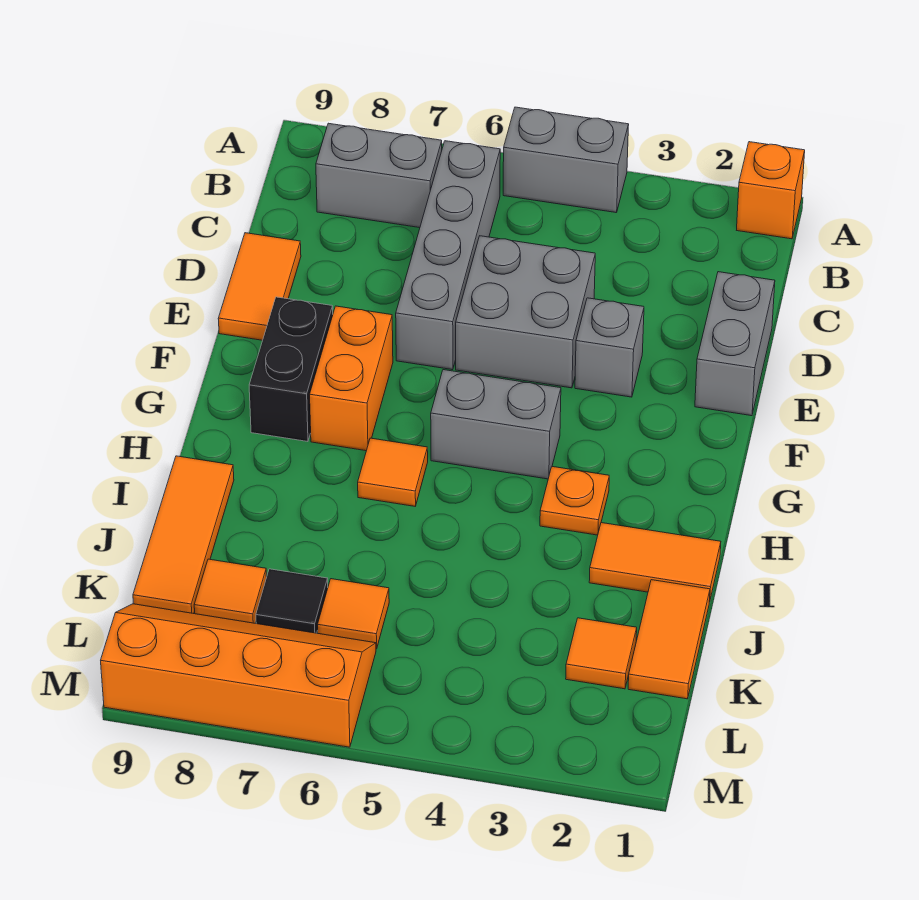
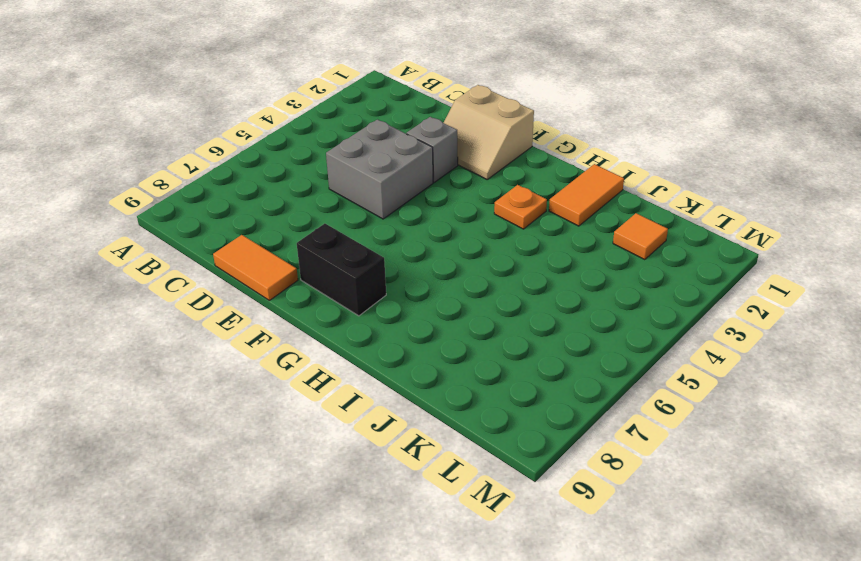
tan slope E1:F2 level 1 top 1 -> grey brick D1:E1 level 1
none -> orange brick A1 level 1
none -> grey brick A4:A5 level 1
none -> grey brick B6:E6 level 1

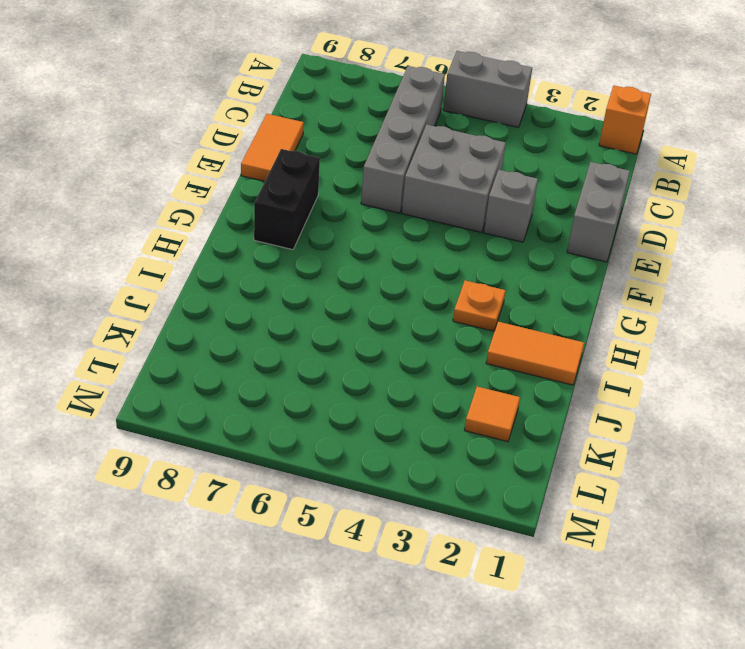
none -> grey brick B7:B8 level 1
none -> orange brick F7:G7 level 1
none -> grey brick G4:G5 level 1

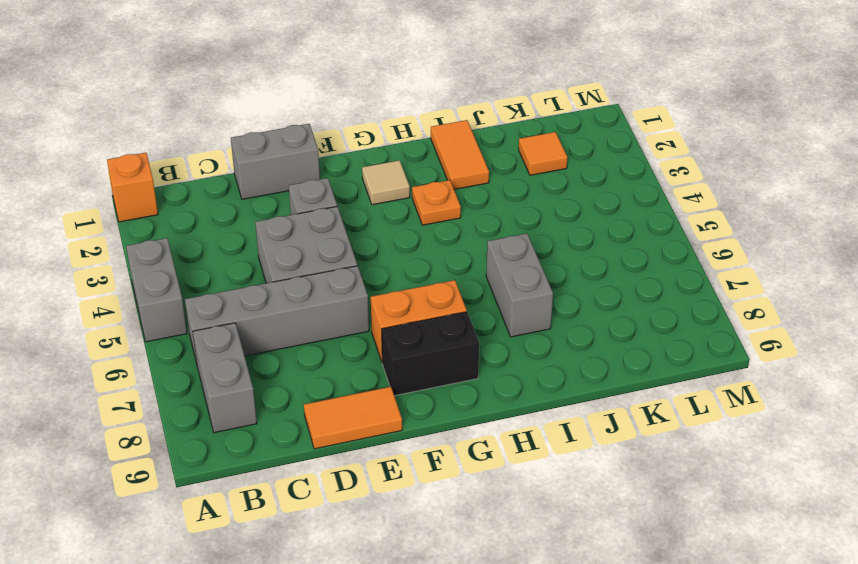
tan tile G2 level 1 -> none
grey brick I6:I7 level 1 -> grey brick G4:G5 level 1
none -> orange tile H6 level 1
none -> orange tile I9:K9 level 1
none -> orange tile J1:K1 level 1

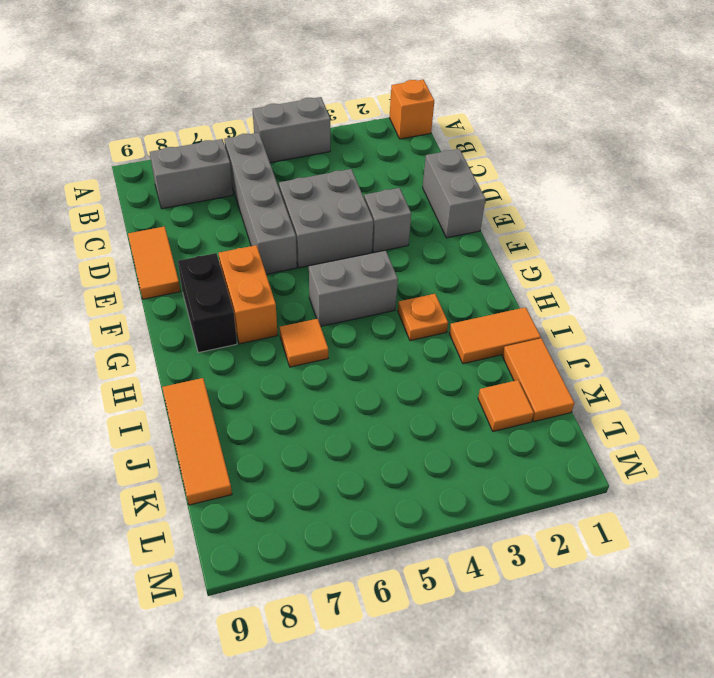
none -> orange tile K6 level 1
none -> black tile K7 level 1
none -> orange tile K8 level 1

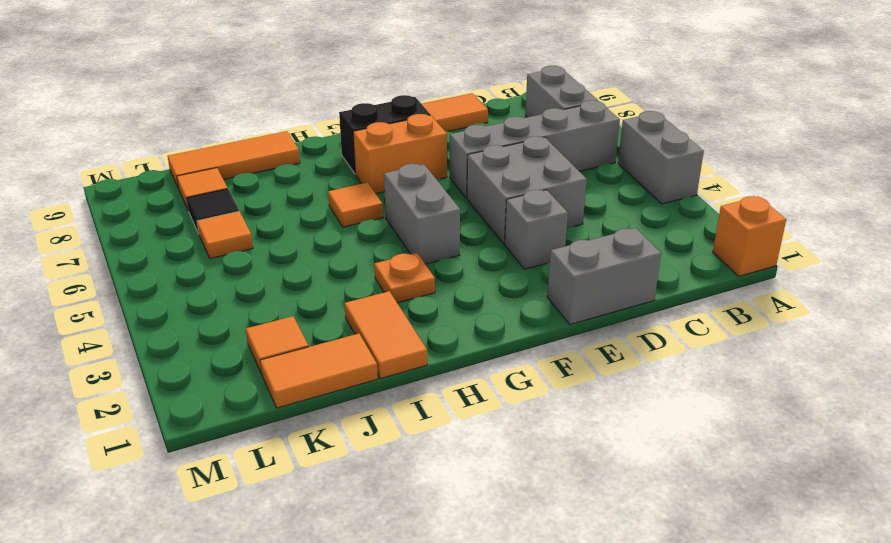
none -> orange slope L6:M9 level 1 top M

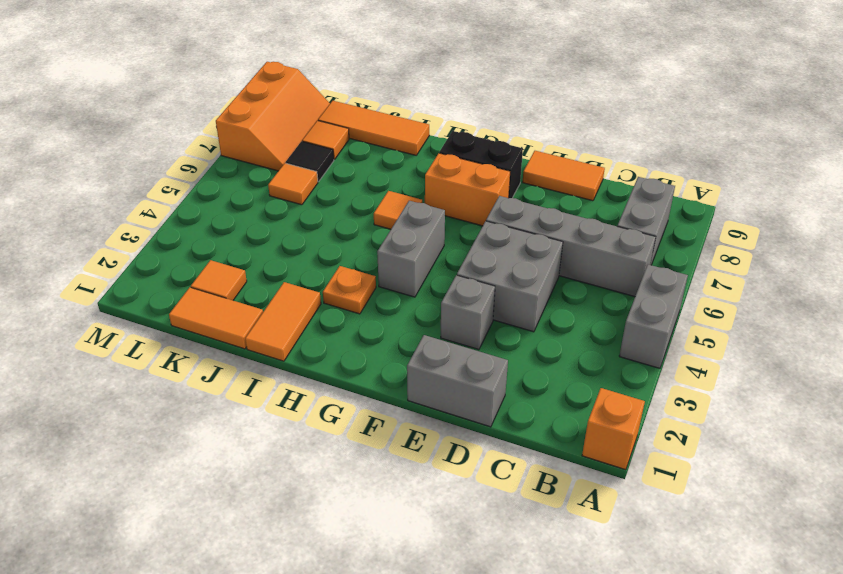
orange slope L7:M9 level 1 top M -> orange slope L6:M9 level 1 top M

